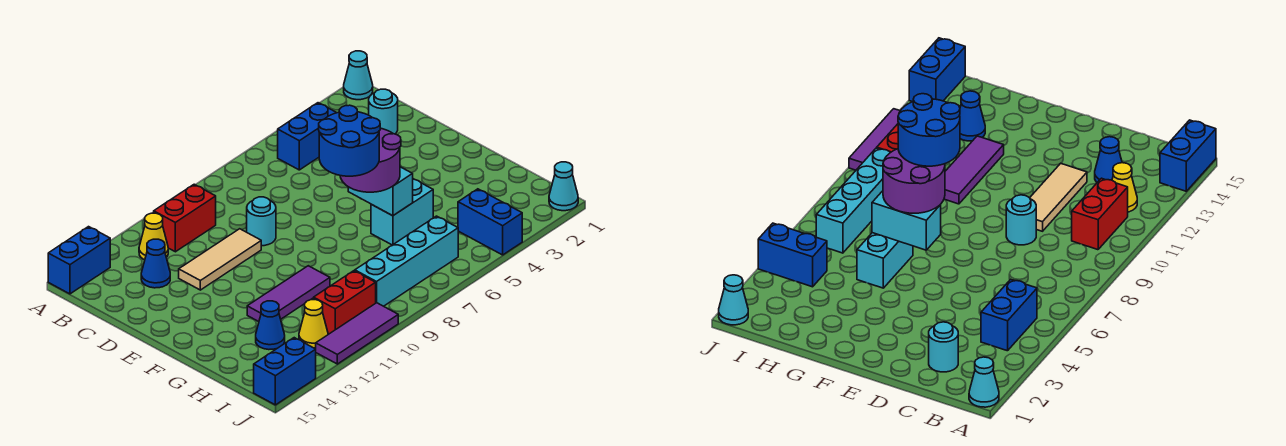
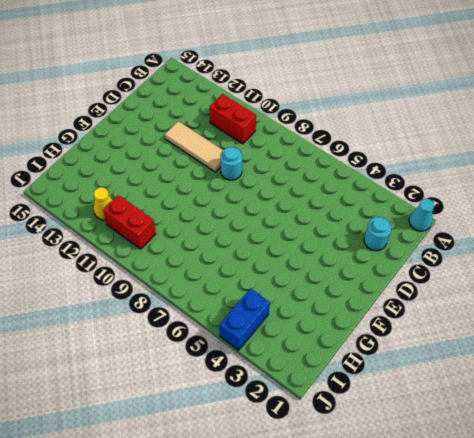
none -> blue brick A14:A15 level 1
none -> blue brick B4:B5 level 1
none -> yellow cone B12 level 1

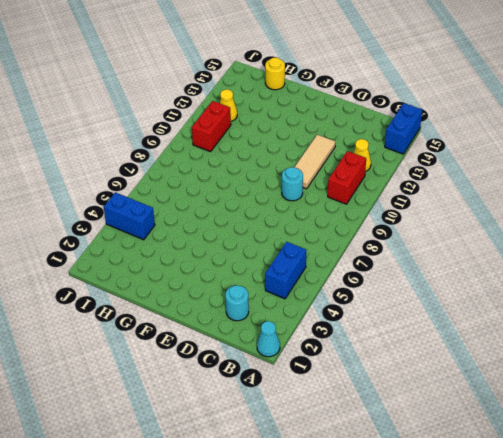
yellow round brick H15 level 1 -> none
none -> blue cone C13 level 1
none -> cyan brick G5:G6 level 1
none -> purple tile G10:G12 level 1

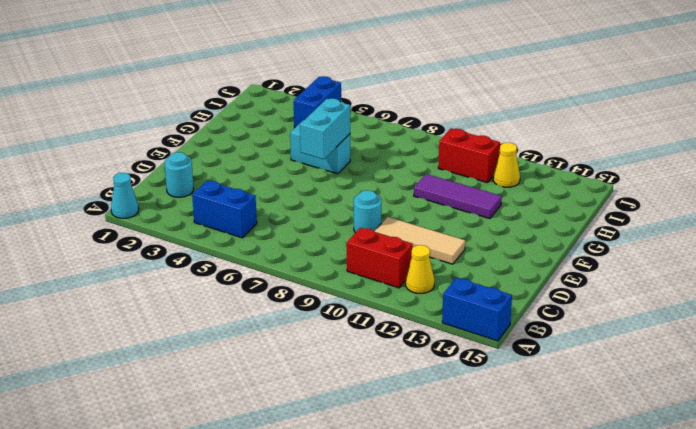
none -> blue cone C13 level 1
none -> blue cone H13 level 1
none -> cyan brick I6:I9 level 1

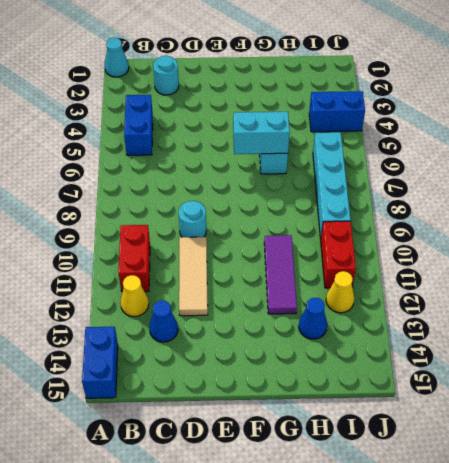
none -> cyan cone J1 level 1
none -> purple tile J10:J12 level 1
none -> blue brick J14:J15 level 1

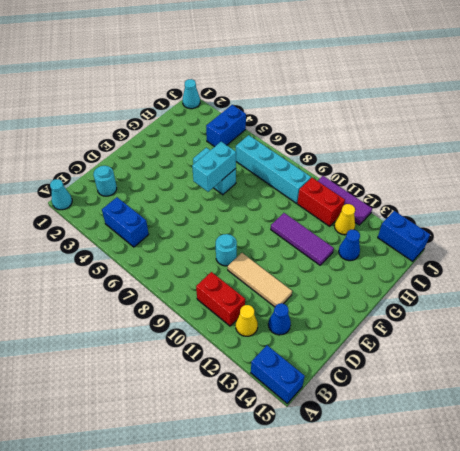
none -> purple round brick F6:G7 level 3
none -> blue round brick F7:G8 level 4

